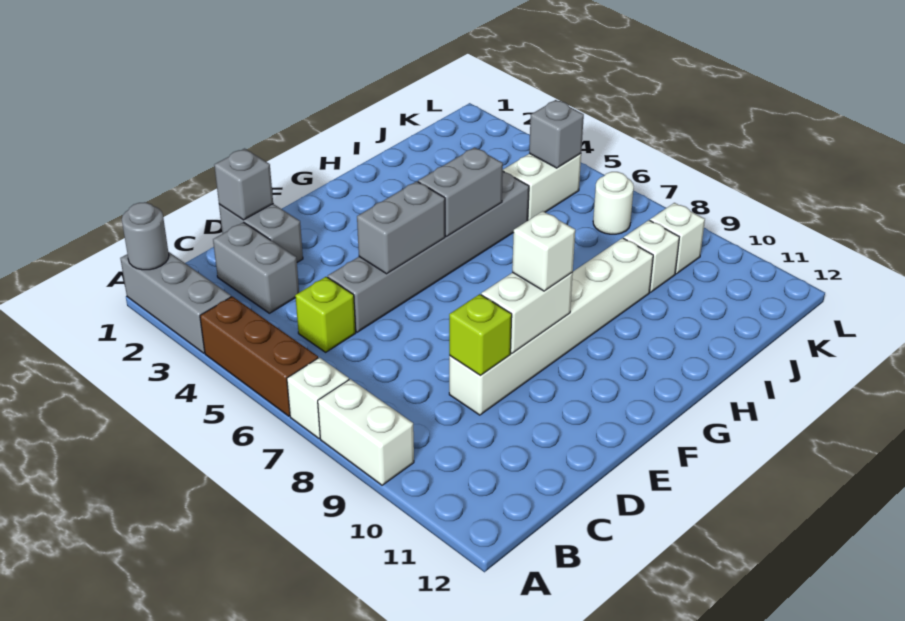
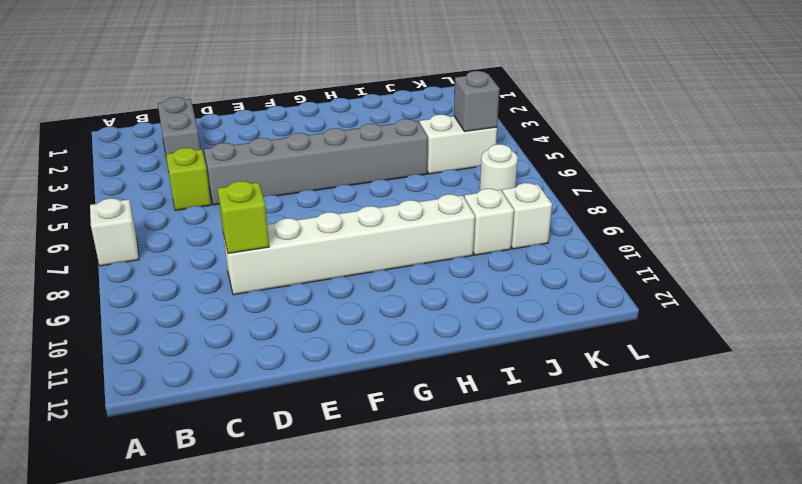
none -> grey brick A1:A3 level 1
none -> brown brick A4:A6 level 1
none -> white brick A8:A9 level 1

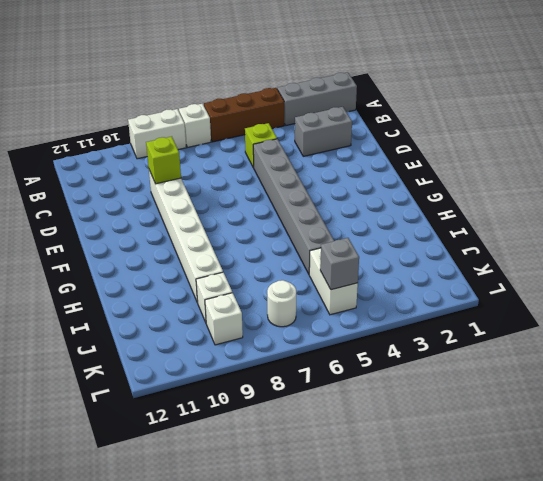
none -> grey brick D1:D2 level 1
none -> grey round brick A1 level 2
none -> grey brick D1 level 2

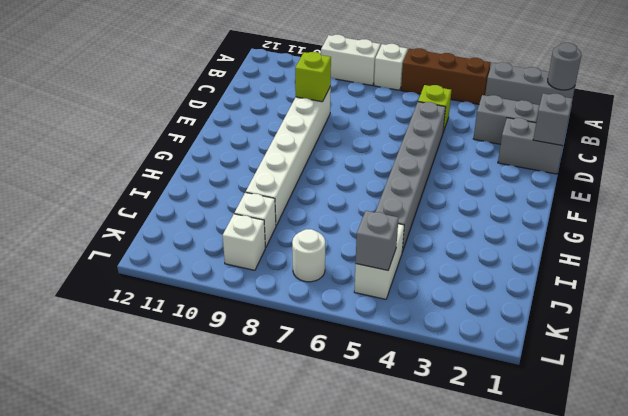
none -> grey brick E5:F5 level 2
none -> white brick E9:F9 level 2
none -> grey brick G5:H5 level 2

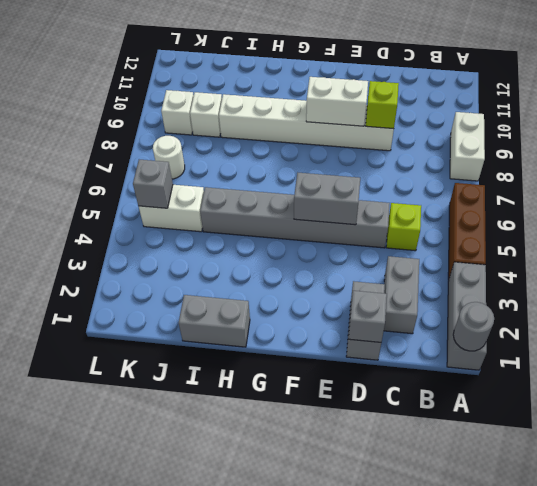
grey brick H1:I1 level 1 -> grey brick G5:H5 level 2
none -> white brick A7 level 1
none -> white brick F9 level 3

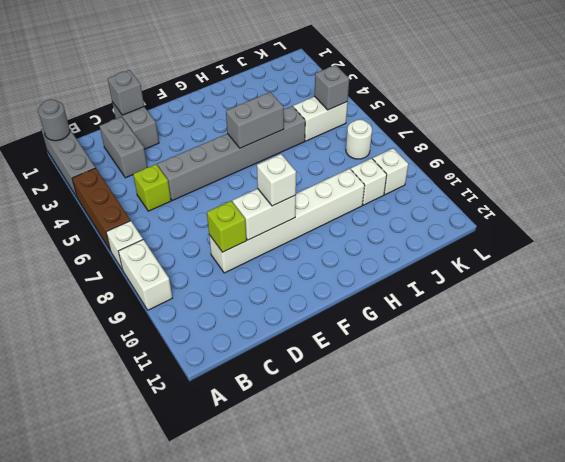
none -> grey brick E5:F5 level 2

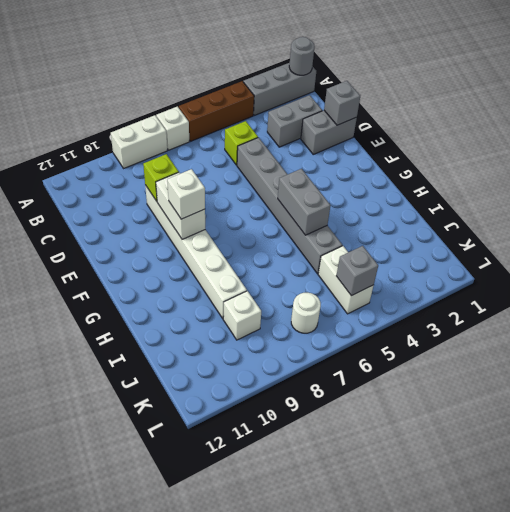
none -> white brick K9 level 1
none -> grey brick E5:F5 level 2

